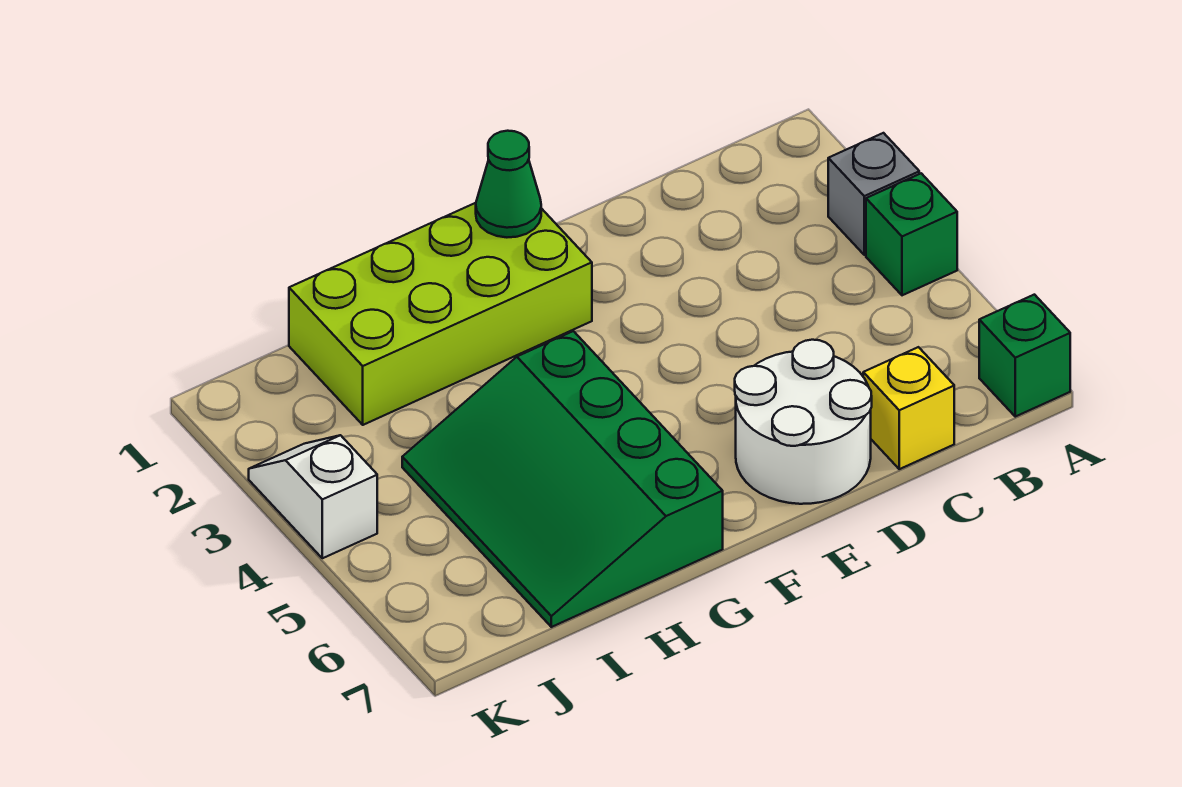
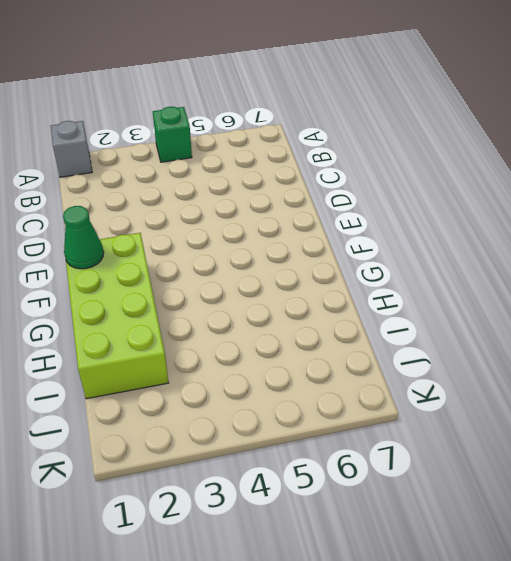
grey brick A1 level 1 -> grey brick A3 level 1
none -> green brick A7 level 1
none -> yellow brick C7 level 1

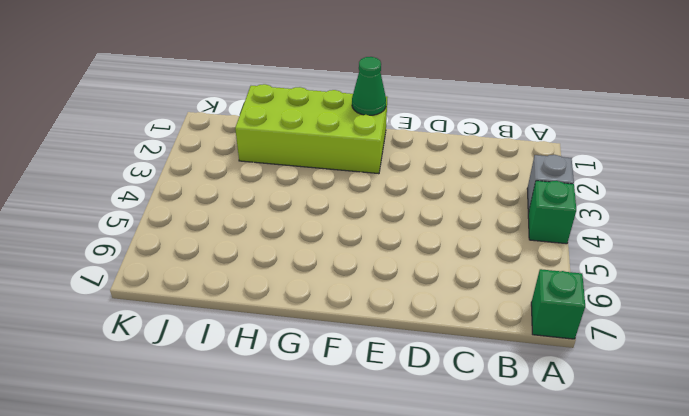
none -> yellow brick C7 level 1
none -> white round brick D6:E7 level 1

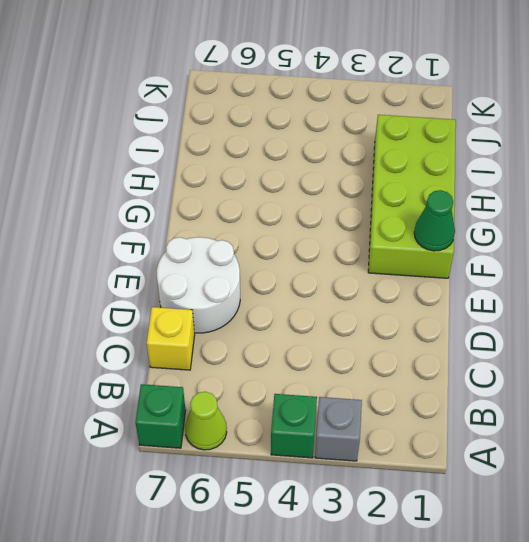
lime cone A6 level 1 -> none
none -> green slope G4:I7 level 1 top G
none -> white slope K3:K4 level 1 top 4

